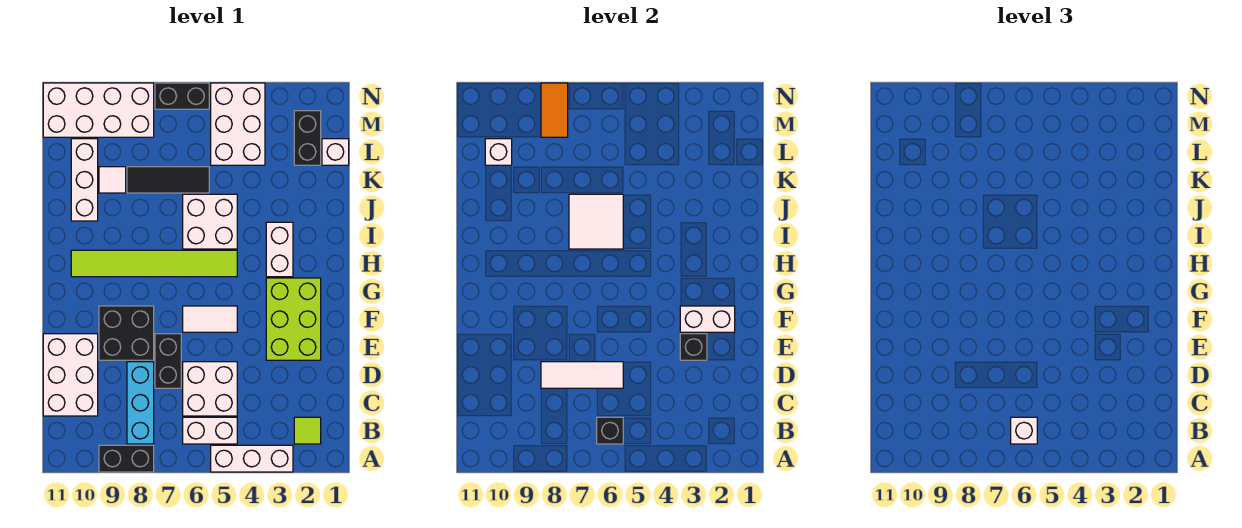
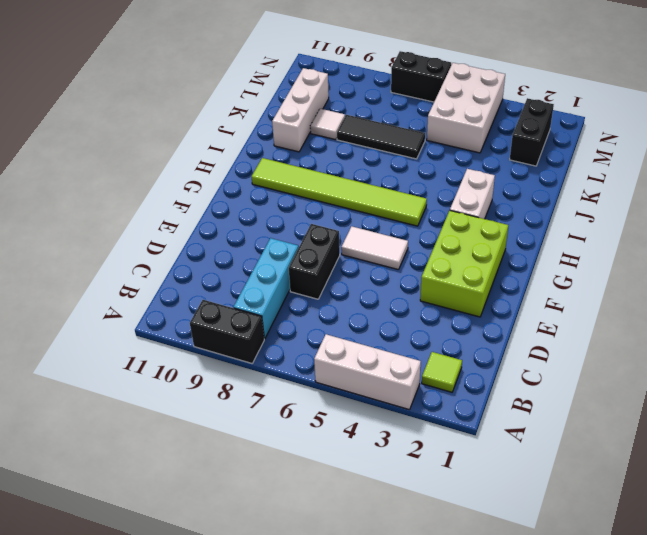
none -> white brick B5:B6 level 1
none -> white brick C5:D6 level 1
none -> white brick C10:E11 level 1
none -> black brick E8:F9 level 1

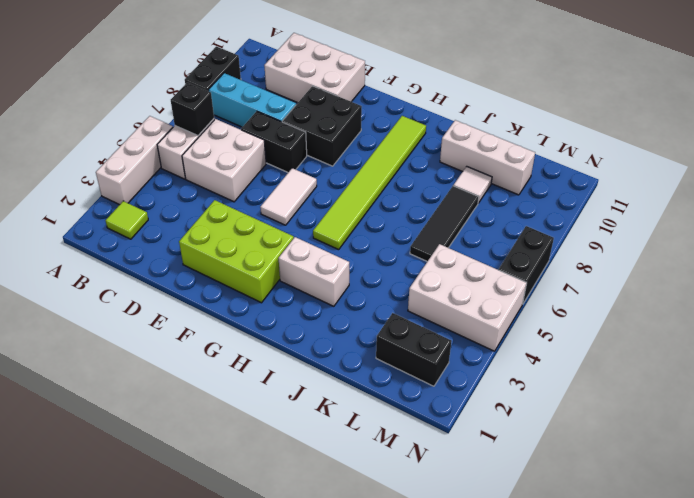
none -> white brick I5:J6 level 1
none -> white brick L1 level 1
none -> white brick M8:N11 level 1
none -> white tile D6:D8 level 2

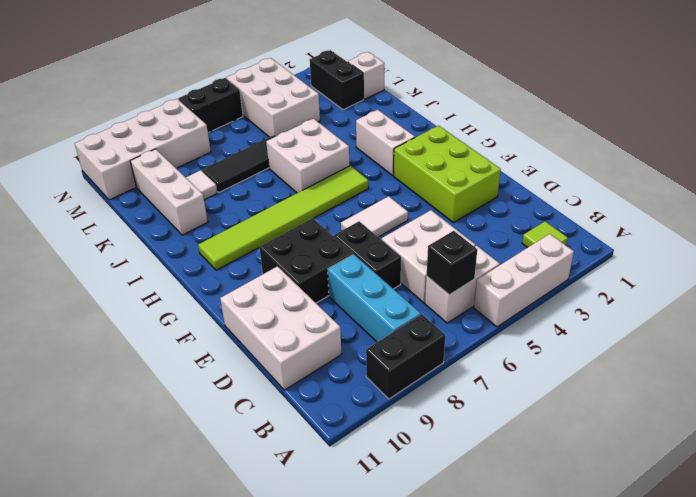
none -> white tile D6:D8 level 2
none -> black brick E3 level 2
none -> white brick F2:F3 level 2
none -> white tile I6:J7 level 2

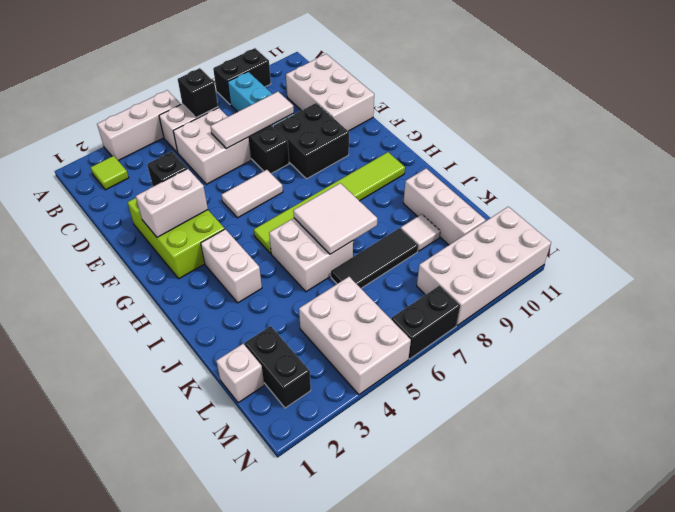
none -> white brick L10 level 2
none -> orange tile M8:N8 level 2
none -> white brick B6 level 3

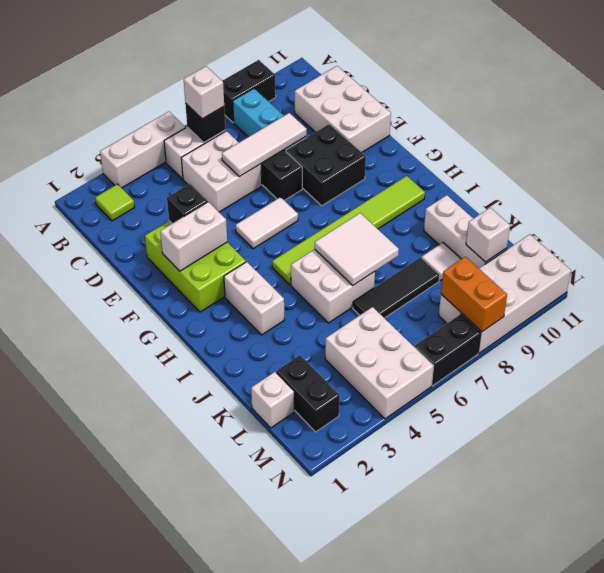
orange brick M8:N8 level 2 -> orange tile M8:N8 level 2

